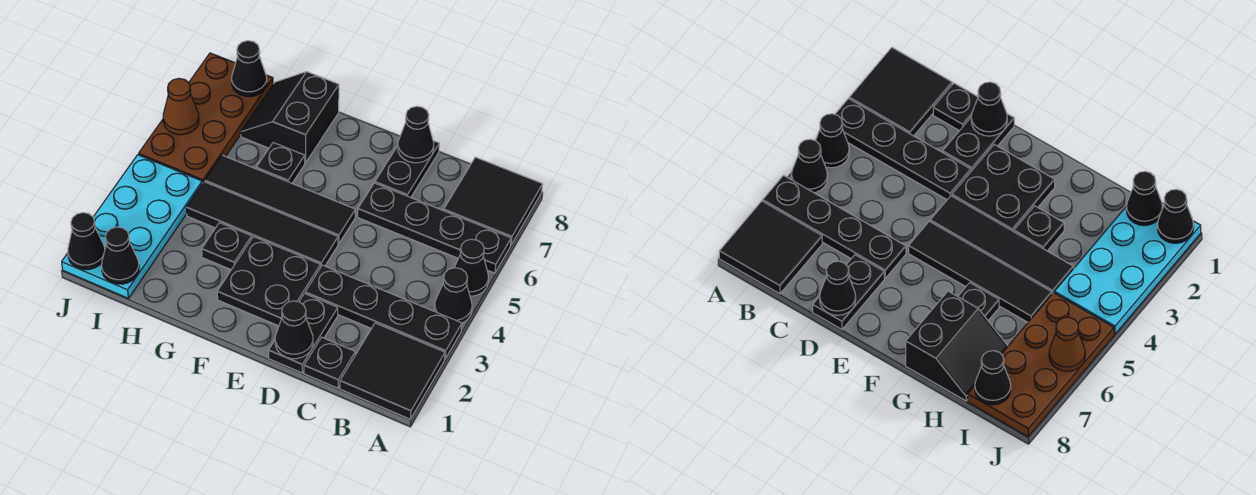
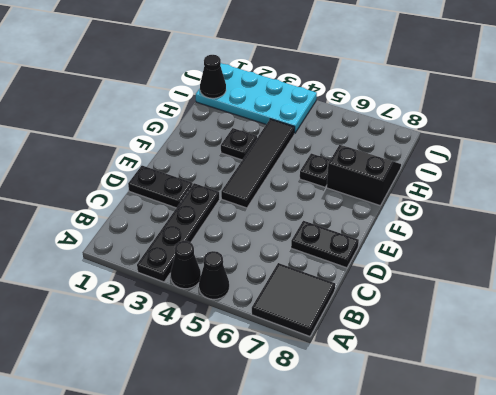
none -> black tile A1:B2 level 1
none -> black plate A6:D6 level 1
none -> black plate C1 level 1

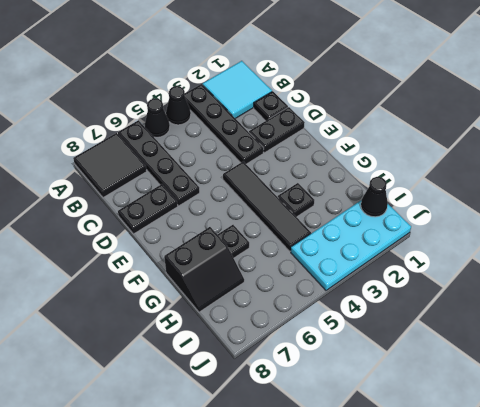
cyan tile A1:B2 level 1 -> black tile A1:B2 level 1
none -> black plate E2:F3 level 1
none -> black tile E5:H5 level 1
none -> brown plate I5:J8 level 1

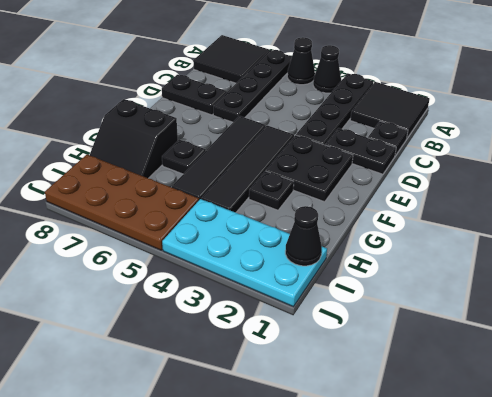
none -> black cone D1 level 2
none -> black cone D8 level 2
none -> black cone I8 level 2

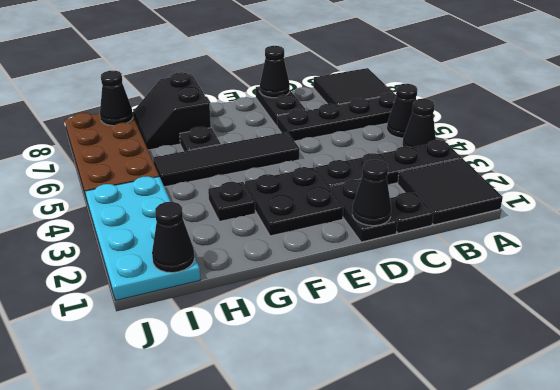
none -> black tile E4:H4 level 1
none -> black cone J1 level 2
none -> brown cone J6 level 2

